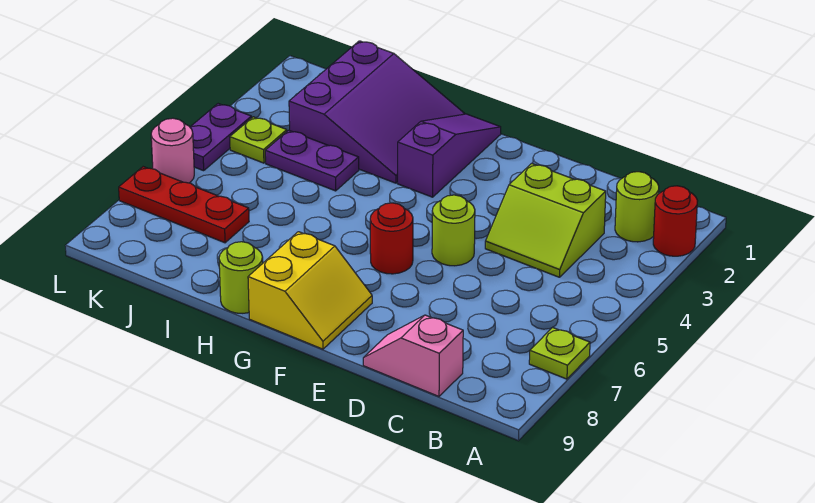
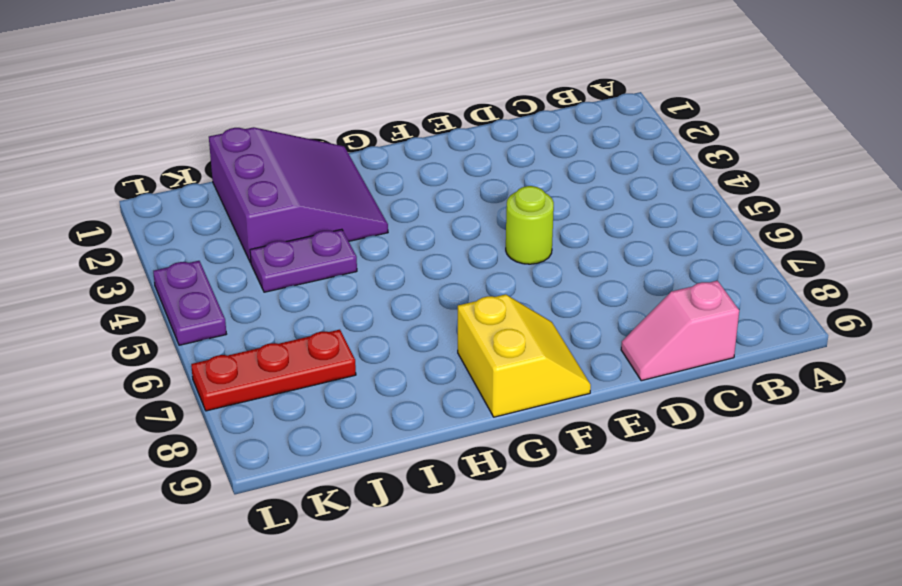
none -> red round brick A2 level 1
none -> lime plate A7 level 1
none -> lime round brick B2 level 1

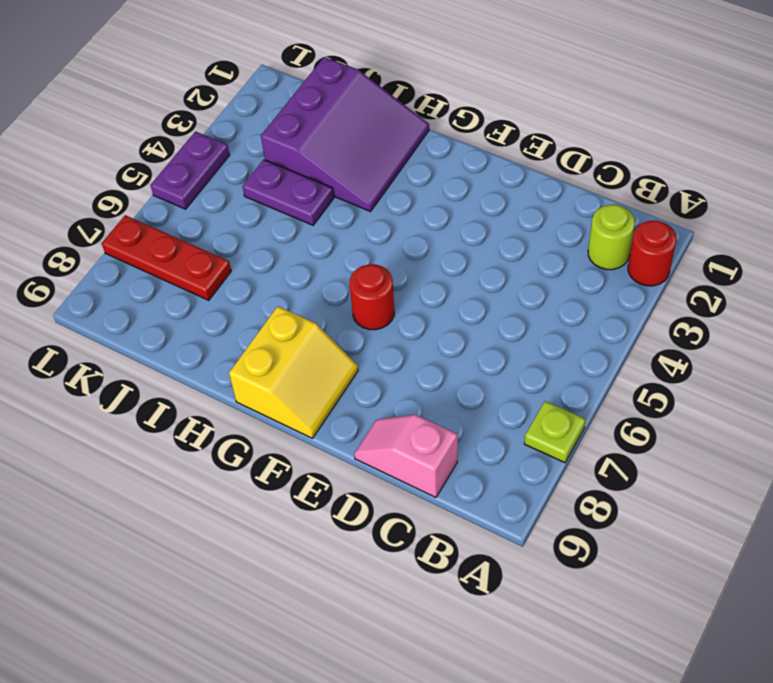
none -> lime slope C3:D4 level 1 top 3
none -> lime round brick E5 level 1
none -> purple slope G1:G3 level 1 top 3

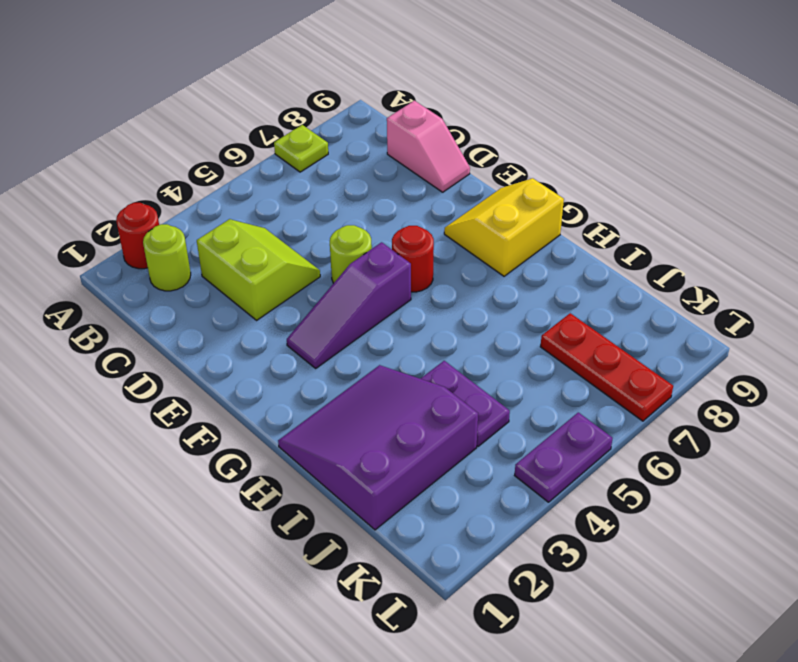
purple slope F3:F5 level 1 top 5 -> purple slope G1:G3 level 1 top 3
none -> lime round brick H9 level 1
none -> lime plate K4 level 1
none -> pink round brick L6 level 1

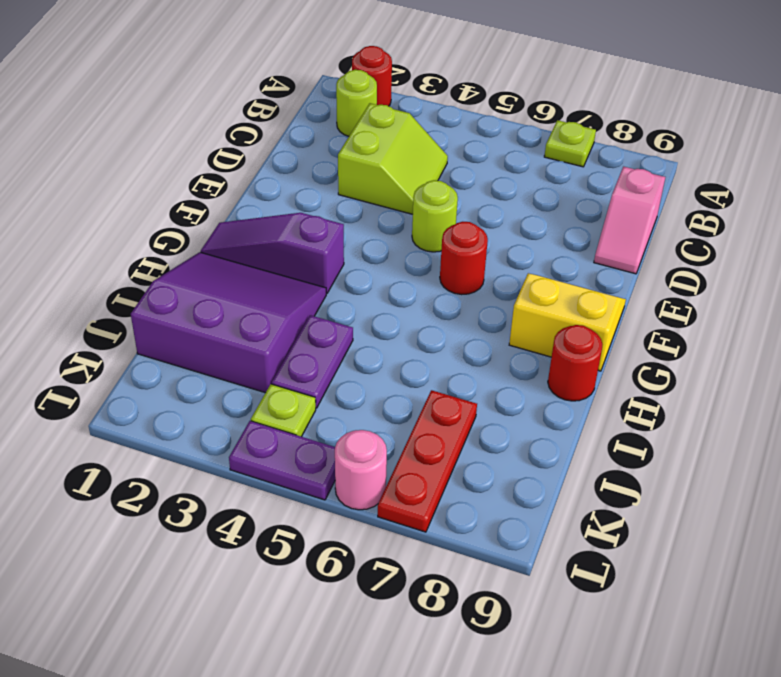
red round brick H9 level 1 -> lime round brick H9 level 1

